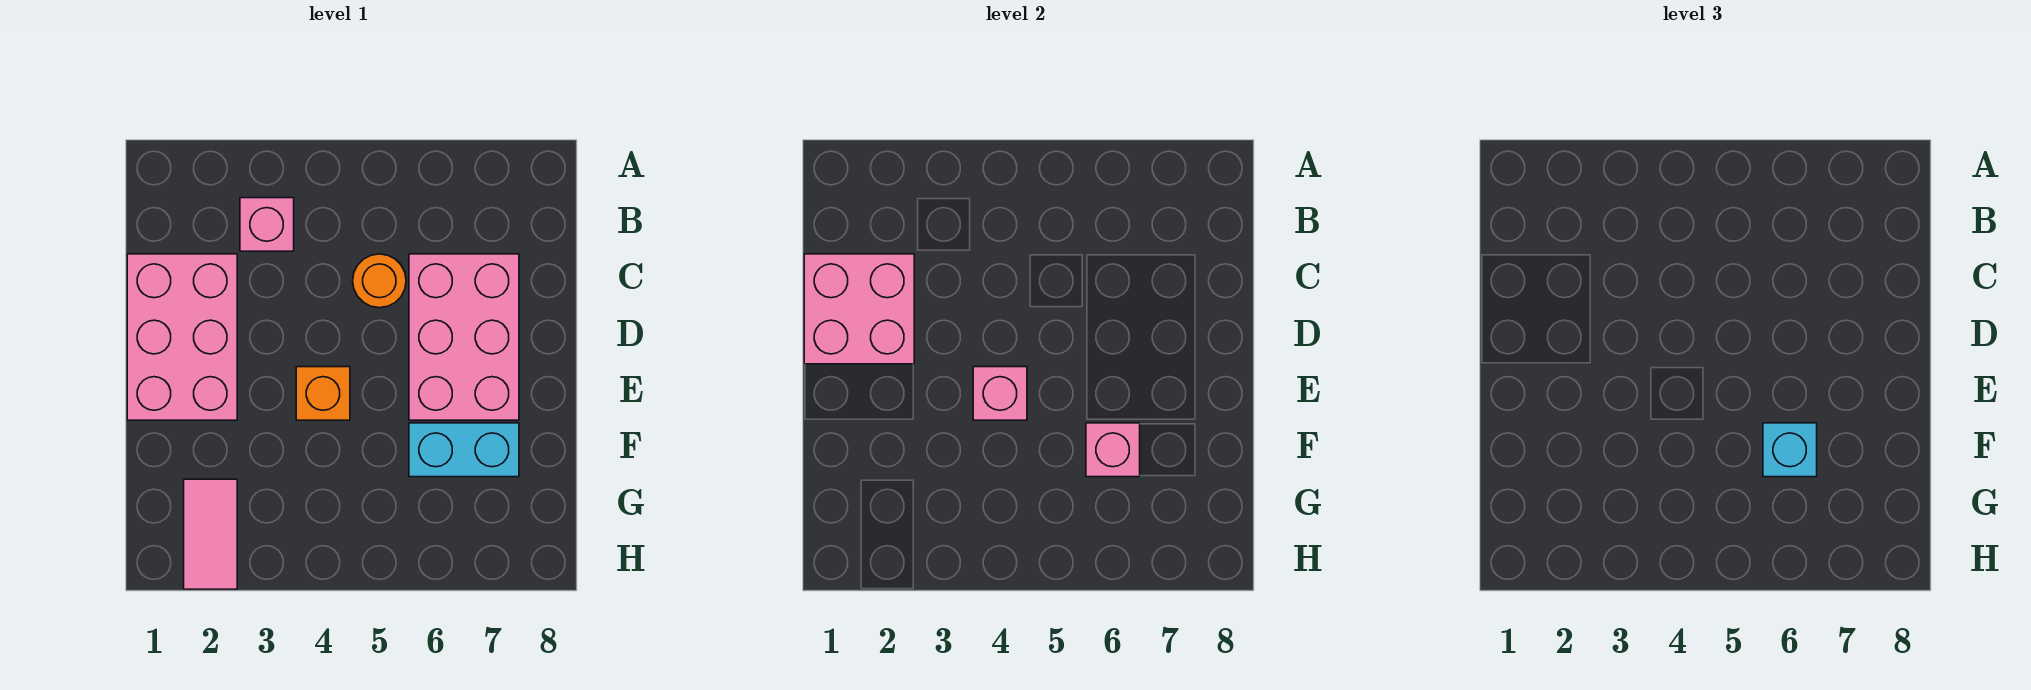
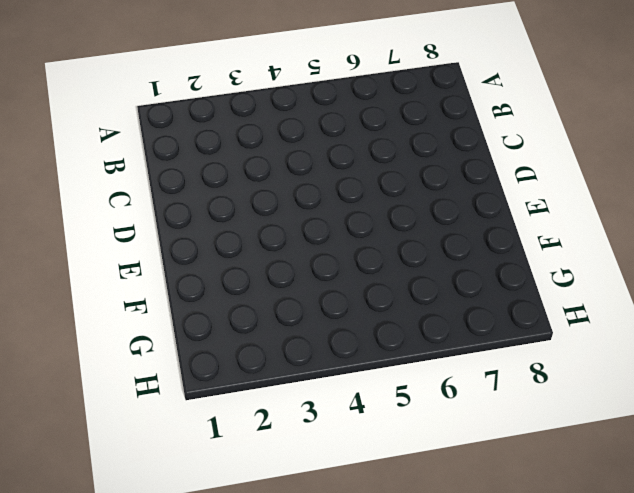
none -> pink brick B3 level 1
none -> pink brick C1:E2 level 1

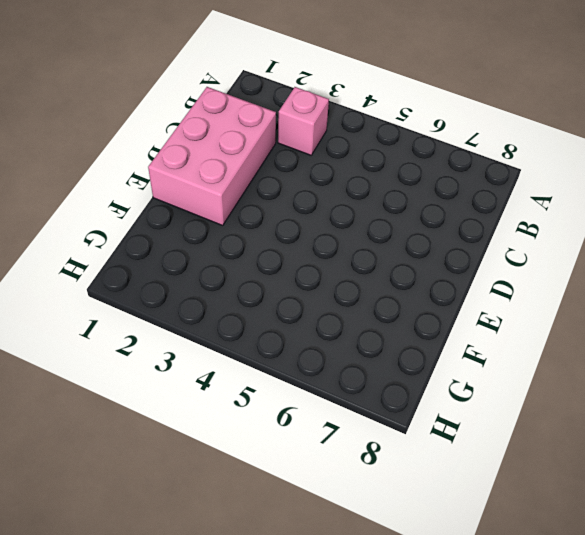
none -> orange round brick C5 level 1
none -> pink brick C6:E7 level 1

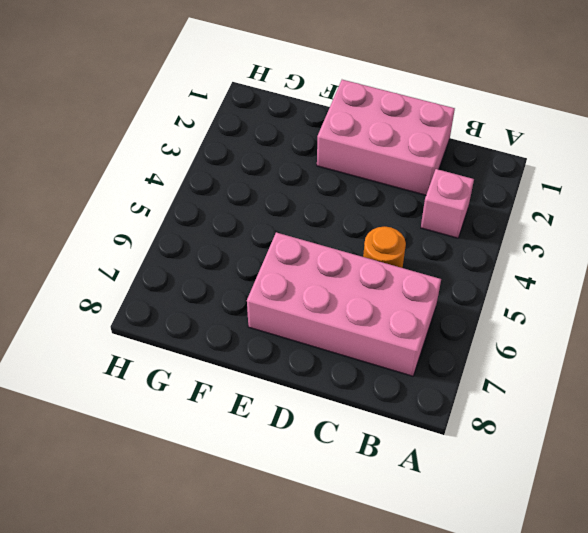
pink brick B6:E7 level 1 -> pink brick C6:E7 level 1
none -> orange brick E4 level 1
none -> cyan brick F6:F7 level 1

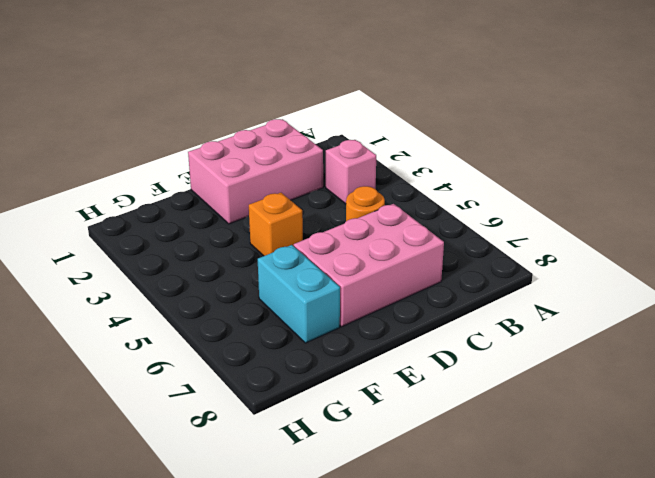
none -> pink tile G2:H2 level 1
none -> pink brick C1:D2 level 2

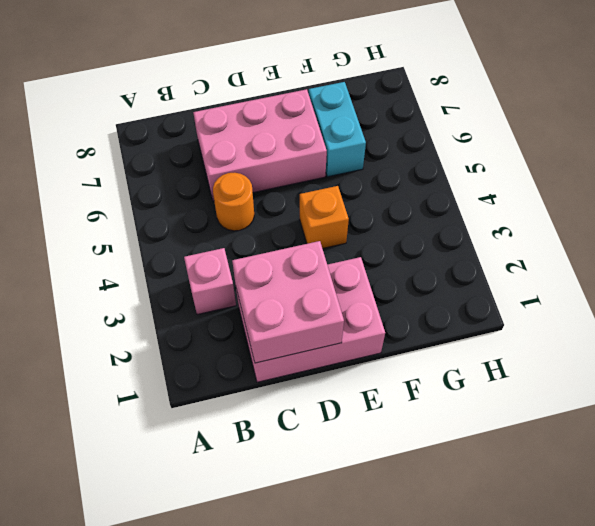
none -> pink tile G2:H2 level 1
none -> pink brick E4 level 2

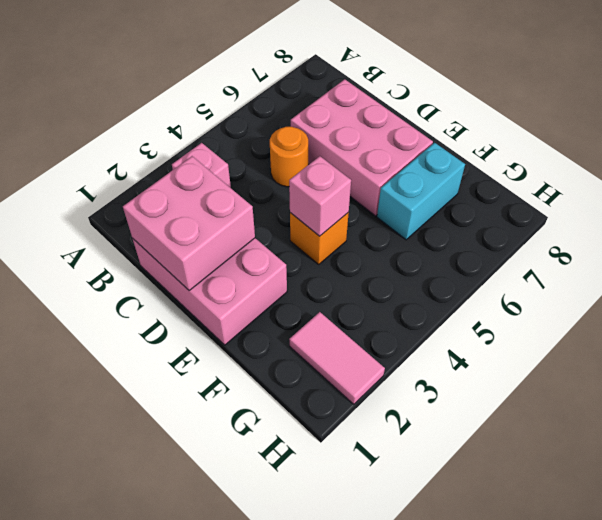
none -> pink brick F6 level 2
none -> cyan brick F6 level 3

